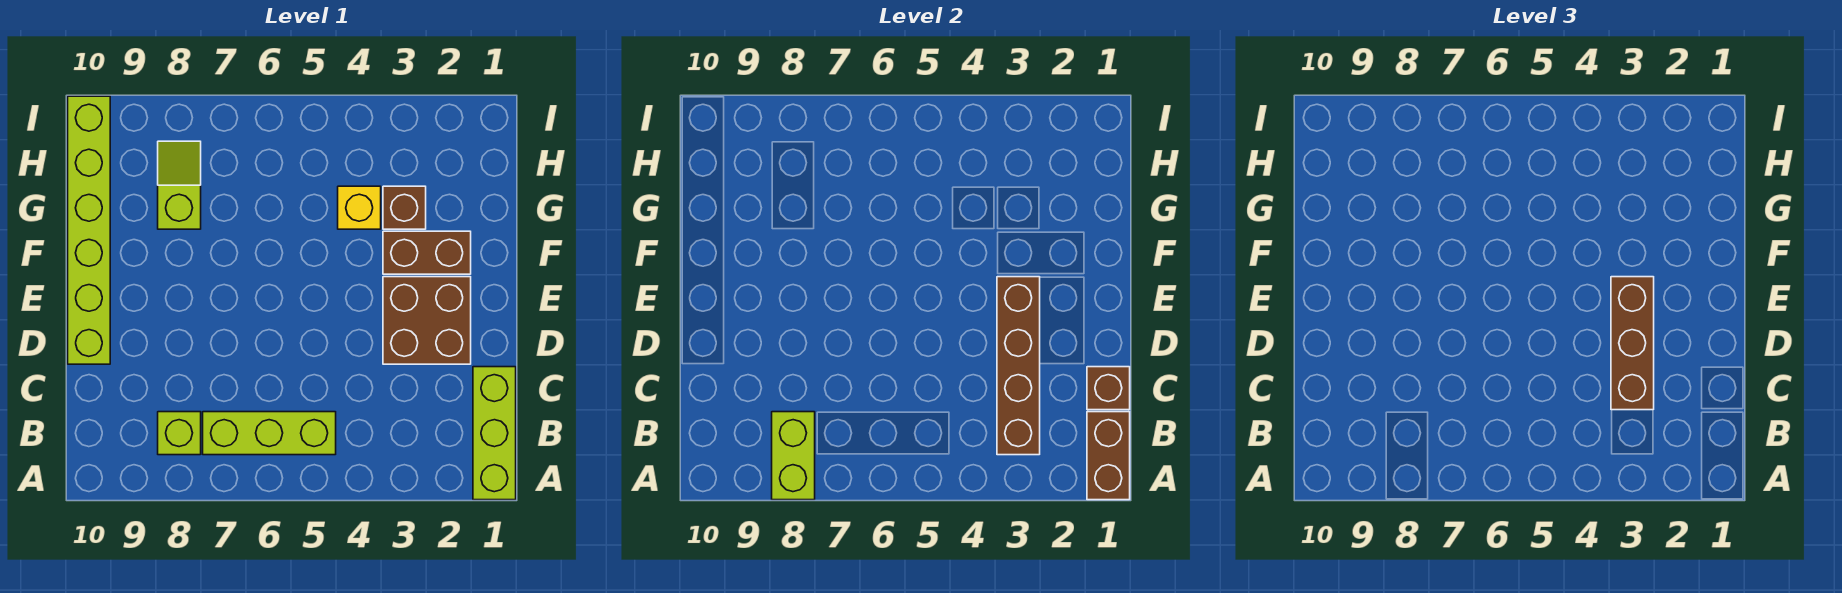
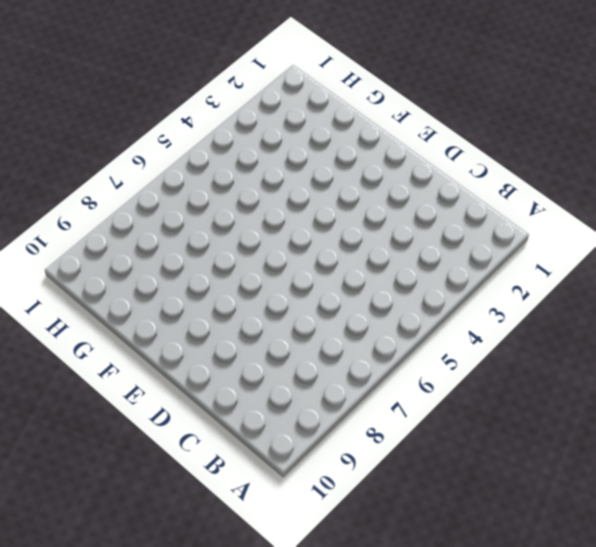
none -> lime brick A1:C1 level 1
none -> lime brick B5:B7 level 1
none -> lime brick B8 level 1

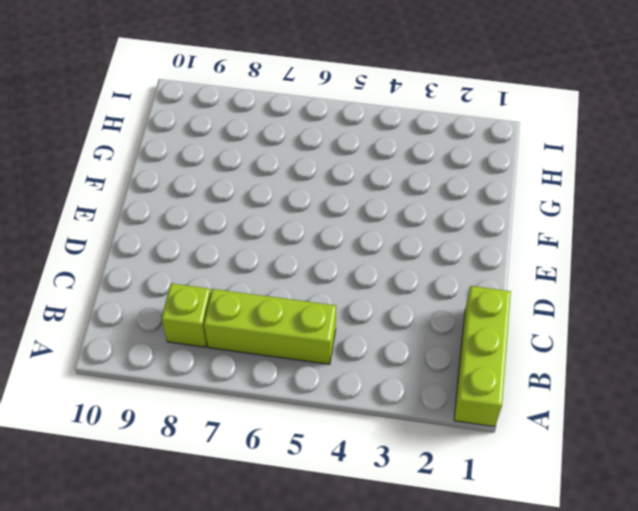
none -> brown brick D2:E3 level 1
none -> lime brick D10:I10 level 1
none -> brown brick F2:F3 level 1

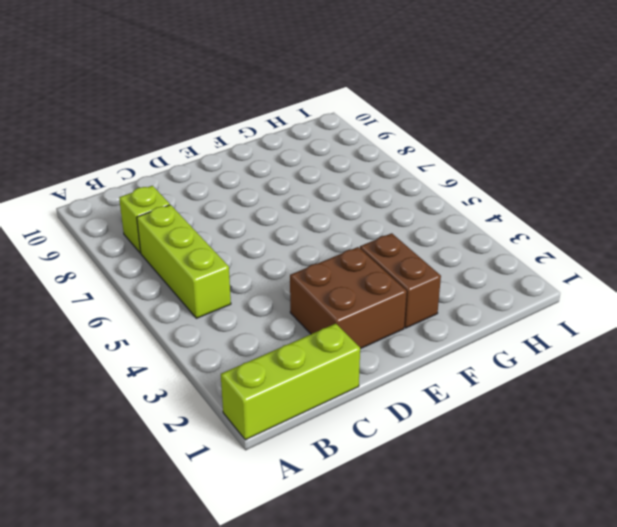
none -> lime brick D10:I10 level 1
none -> brown brick G3 level 1
none -> yellow brick G4 level 1

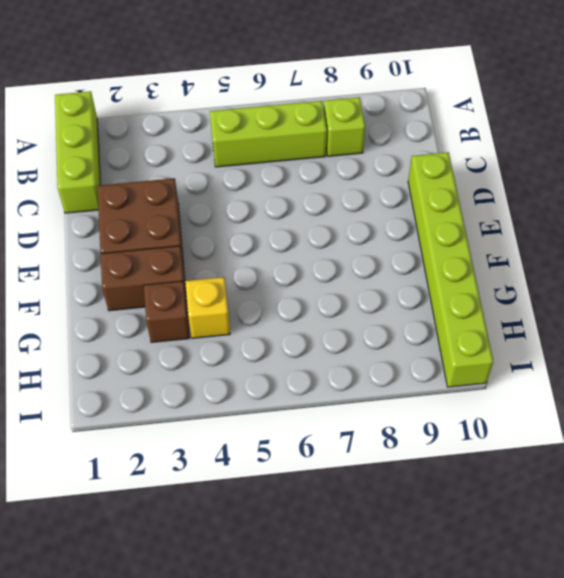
none -> lime slope G8:H8 level 1 top G
none -> brown brick A1:B1 level 2
none -> lime brick A8:B8 level 2

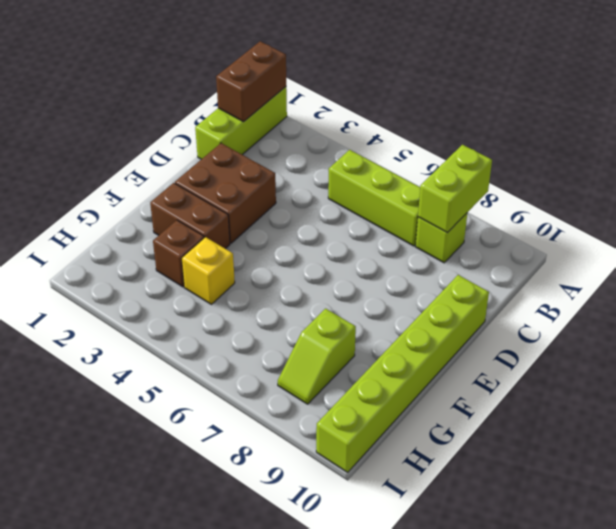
none -> brown brick B3:E3 level 2
none -> brown brick C1 level 2
none -> brown brick C3:E3 level 3

